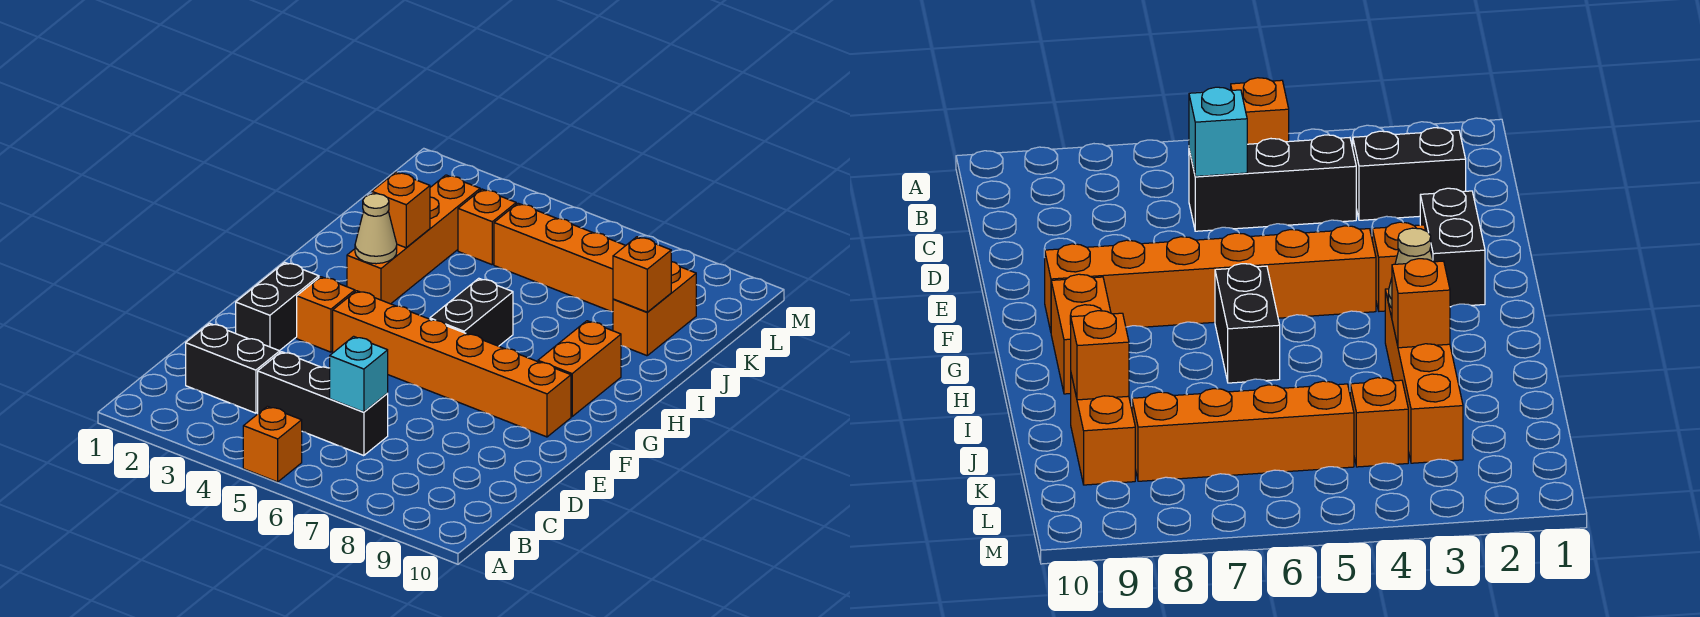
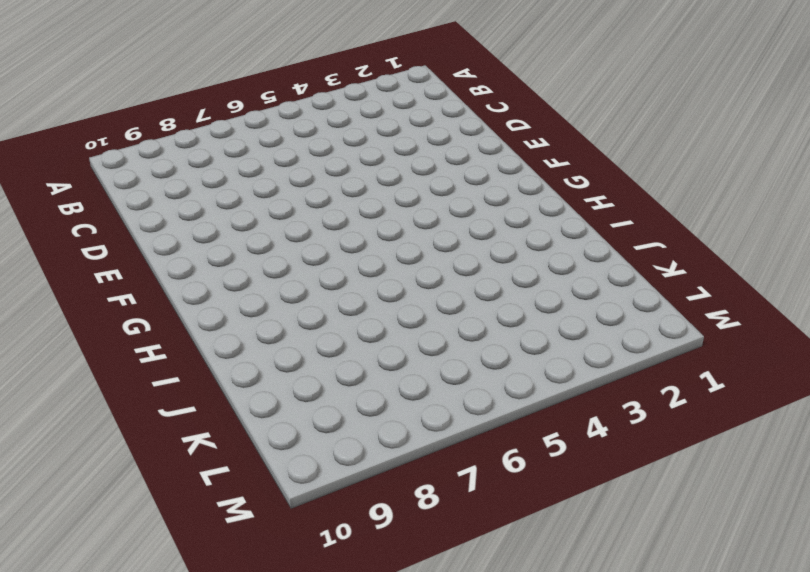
none -> orange brick A5 level 1
none -> black brick C2:C3 level 1
none -> black brick C4:C6 level 1

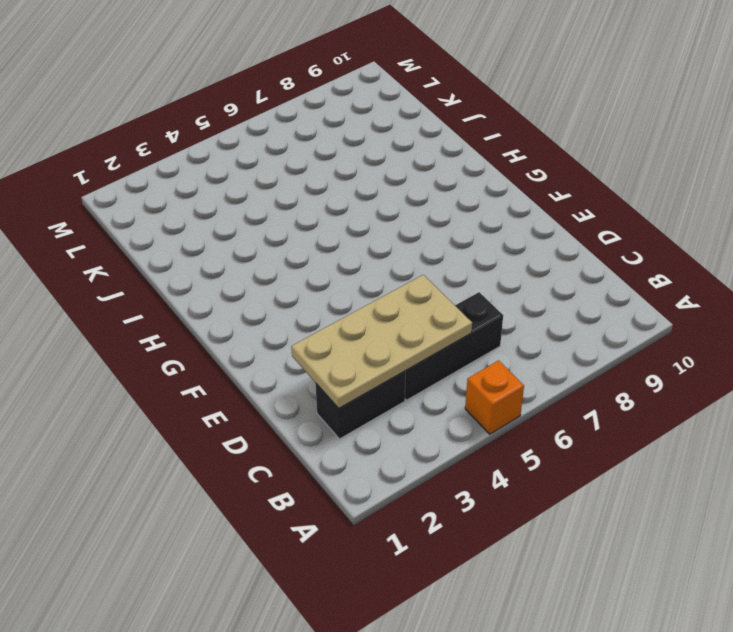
tan plate C2:D5 level 2 -> none
none -> black brick E2:F2 level 1
none -> orange brick F3 level 1
none -> orange brick F4:F9 level 1

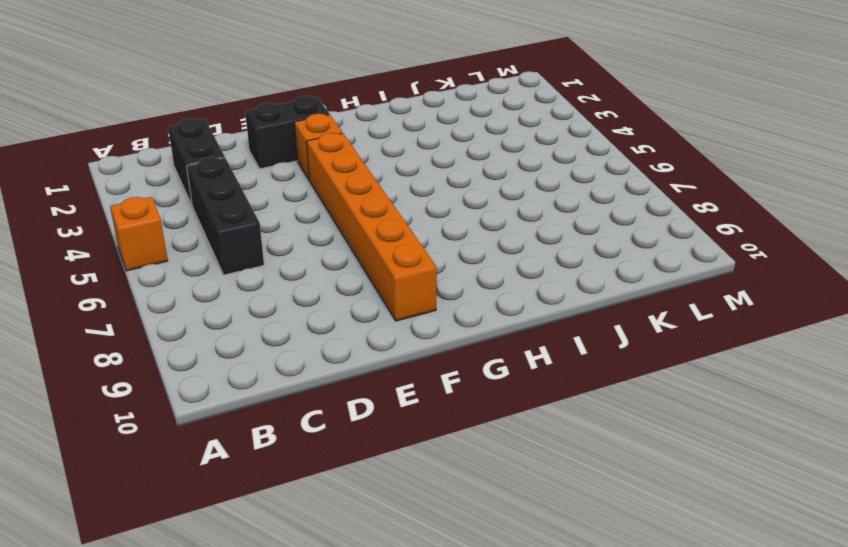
none -> black brick G6:H6 level 1
none -> orange brick G9:H9 level 1
none -> orange brick H3:K3 level 1

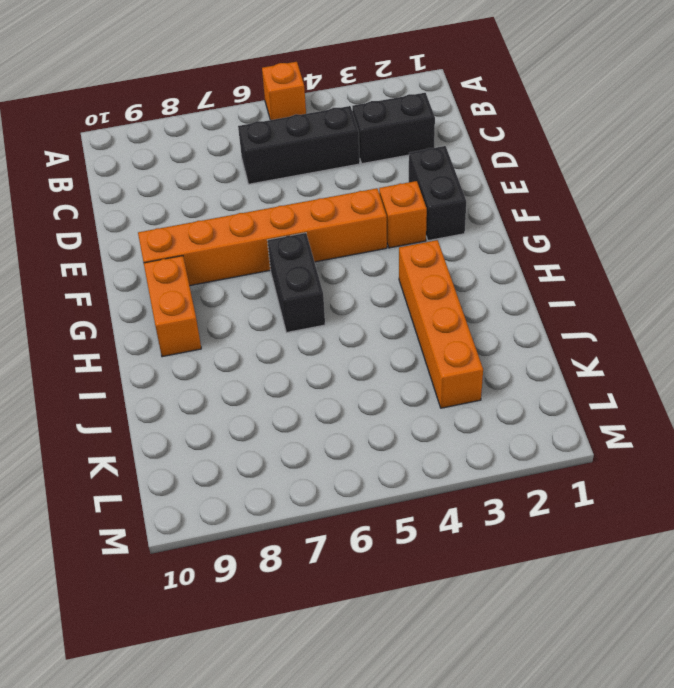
none -> orange brick J9:K9 level 1
none -> orange brick K4 level 1
none -> orange brick K5:K8 level 1

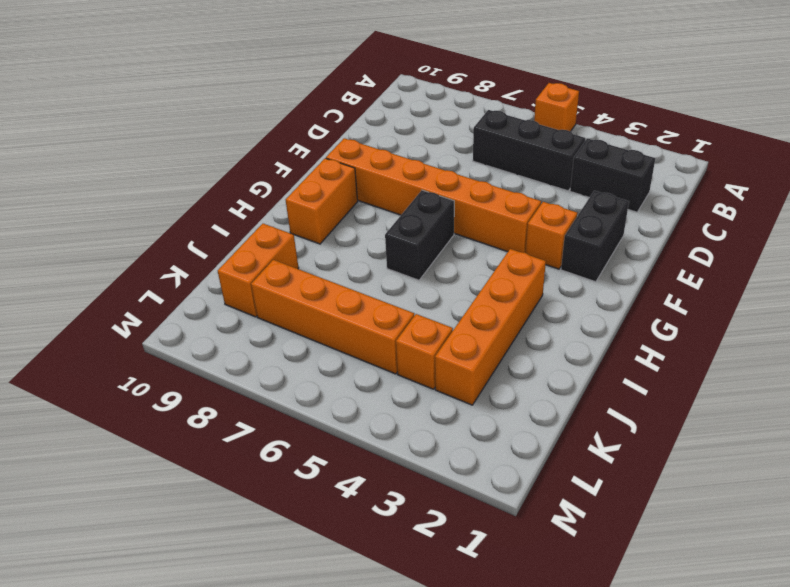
none -> cyan brick C6 level 2
none -> tan cone H3 level 2
none -> orange brick I3 level 2

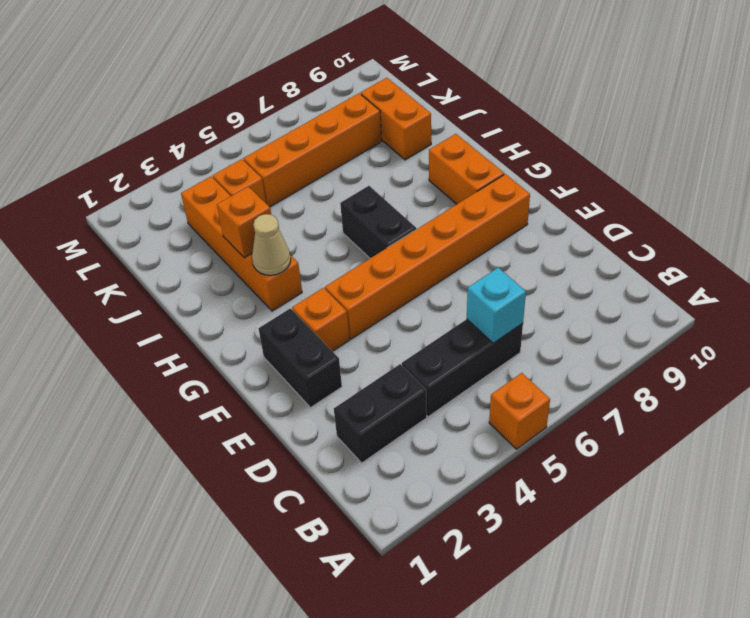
none -> orange brick J9 level 2

